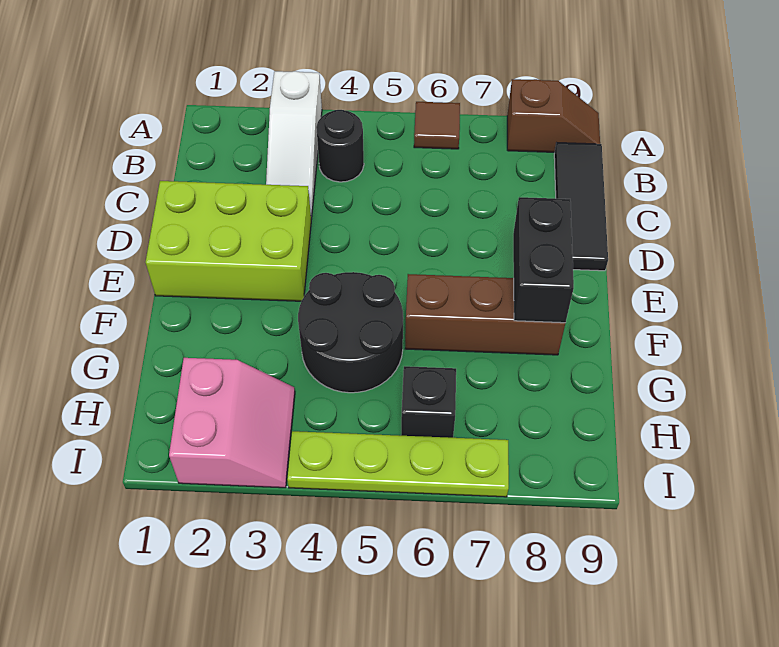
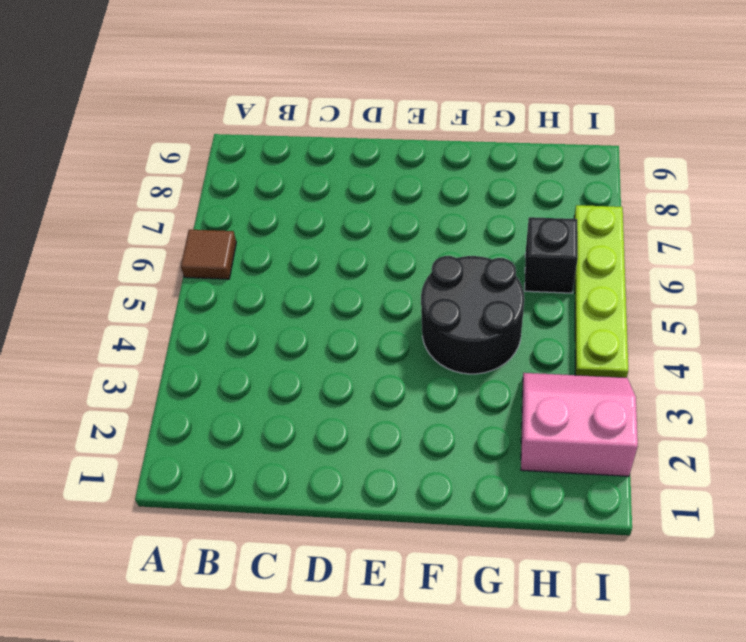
none -> white slope A3:C3 level 1 top A
none -> brown slope A8:A9 level 1 top 8
none -> black round brick B4 level 1

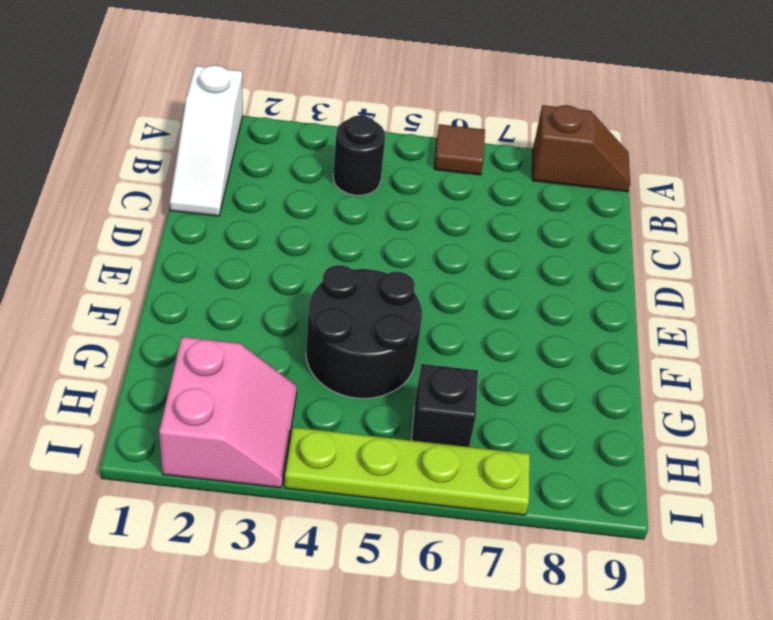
white slope A1:C1 level 1 top A -> white slope A3:C3 level 1 top A
none -> black tile B9:D9 level 1
none -> lime brick D1:E3 level 1
none -> brown brick F6:F8 level 1

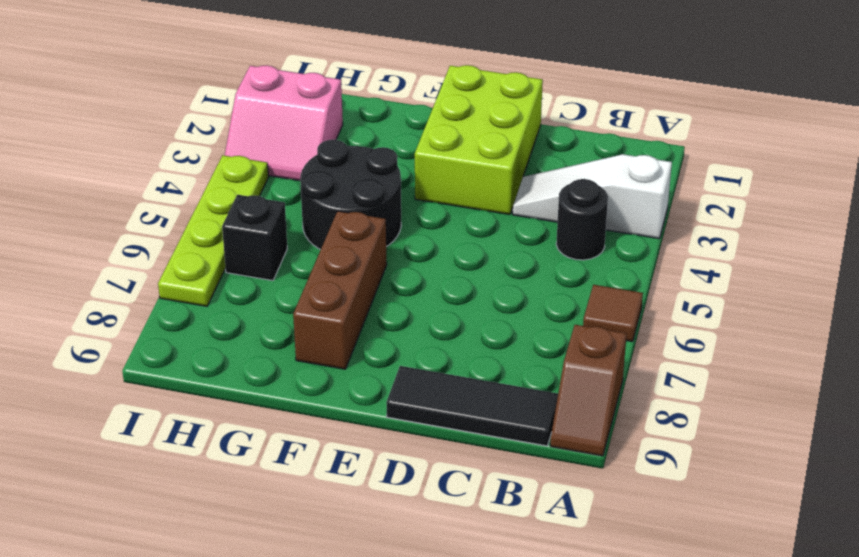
none -> black brick E8:F8 level 2

